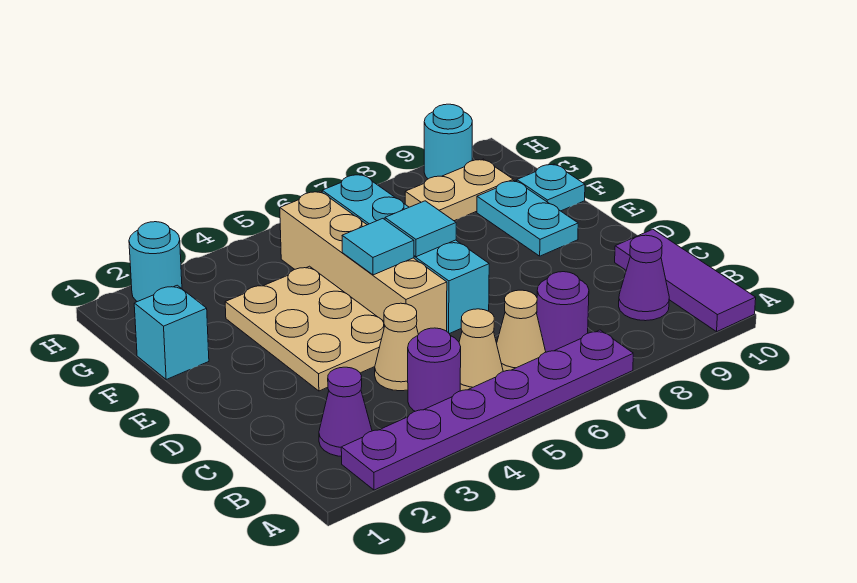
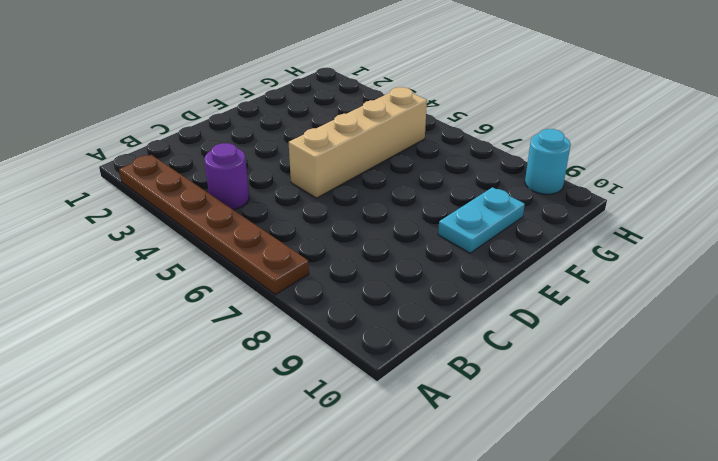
brown plate A2:A7 level 1 -> purple plate A2:A7 level 1
none -> purple tile A10:C10 level 1
none -> purple cone B2 level 1
none -> tan cone B5 level 1

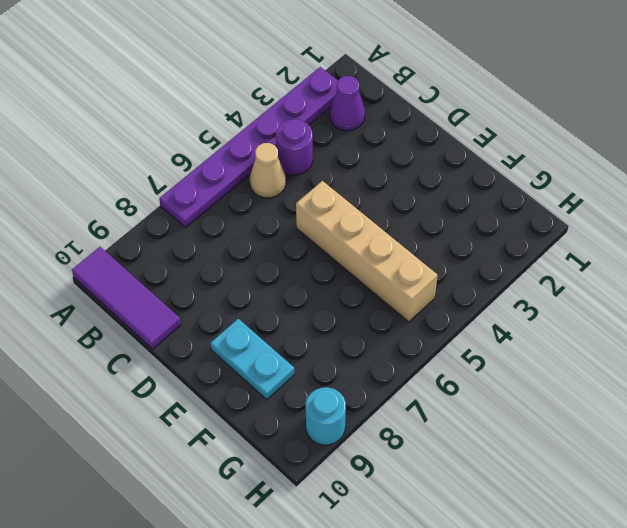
none -> tan cone B6 level 1
none -> purple round brick B7 level 1
none -> purple cone B9 level 1

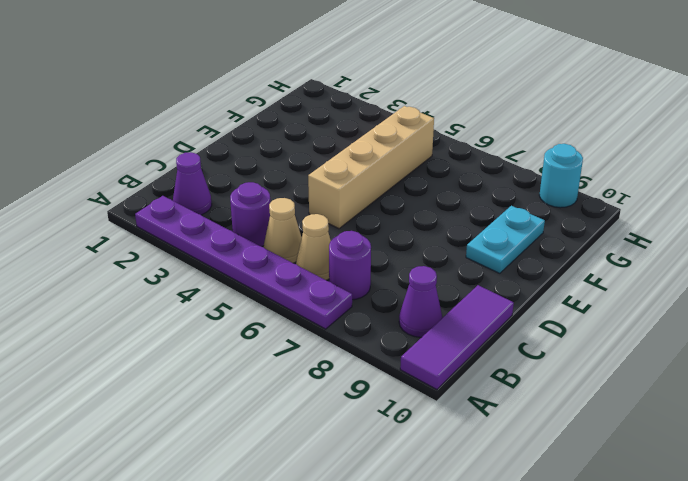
none -> tan cone C4 level 1
none -> tan plate D3:F4 level 1
none -> cyan brick D6:G6 level 1

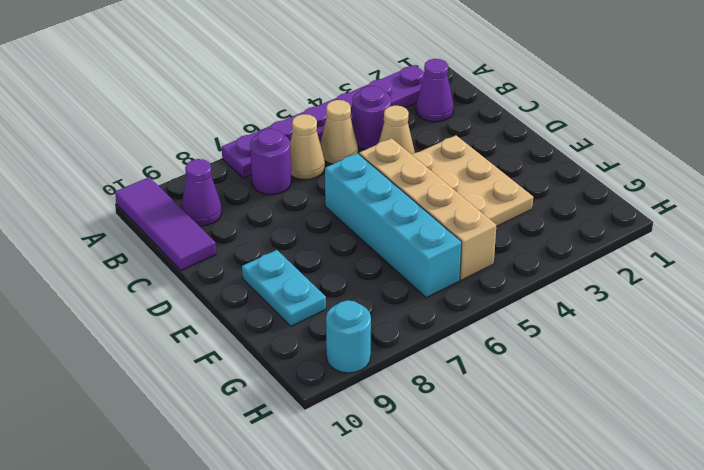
none -> cyan brick F1 level 1
none -> cyan plate F10 level 1
none -> tan plate G8:G9 level 1

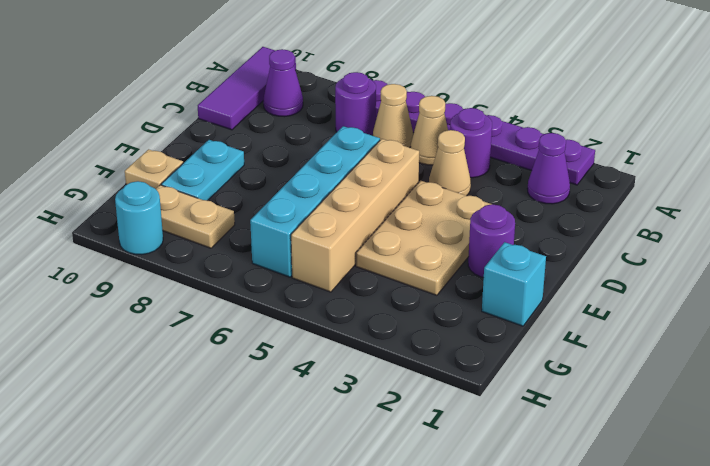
purple round brick E2 level 1 -> none
tan plate F10 level 1 -> cyan plate F10 level 1
none -> cyan round brick H2 level 1
none -> cyan tile E5 level 2
none -> cyan tile E6 level 2

